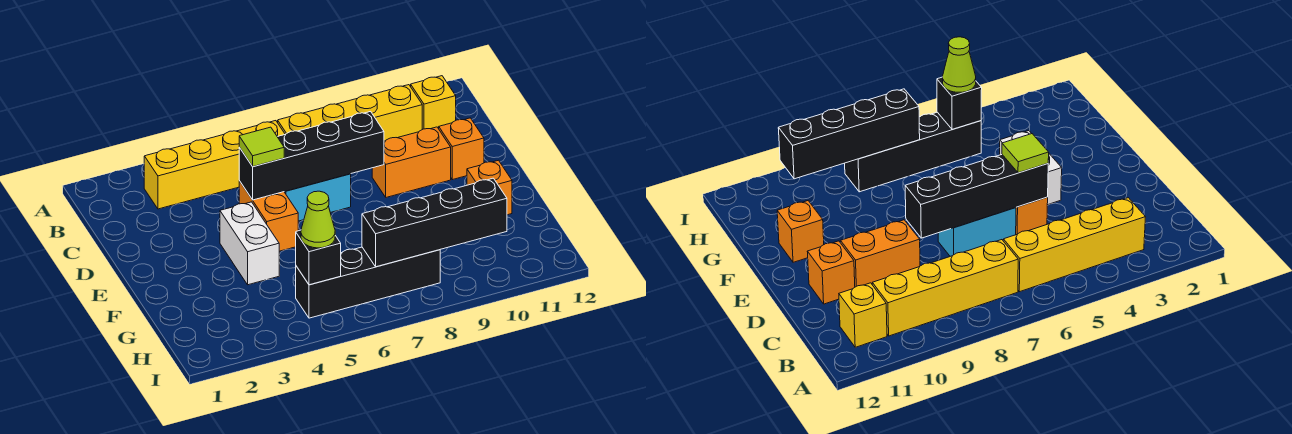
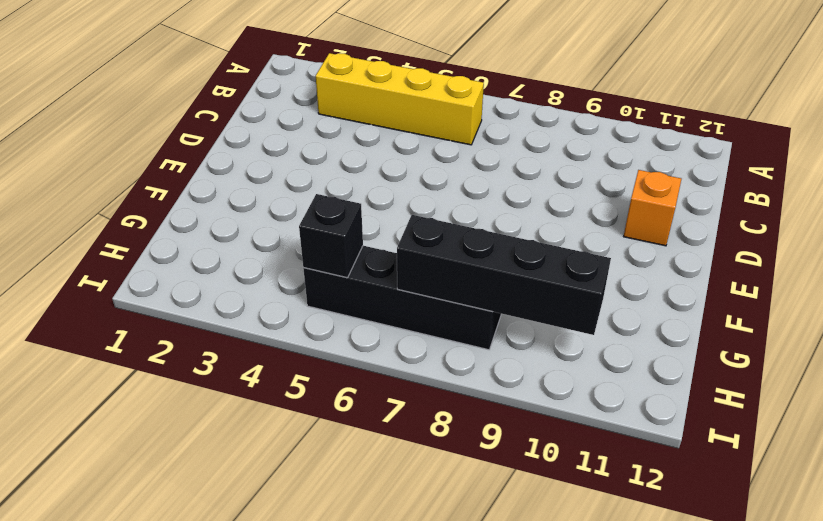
none -> yellow brick B7:B10 level 1
none -> yellow brick B11 level 1
none -> orange brick D5:E5 level 1

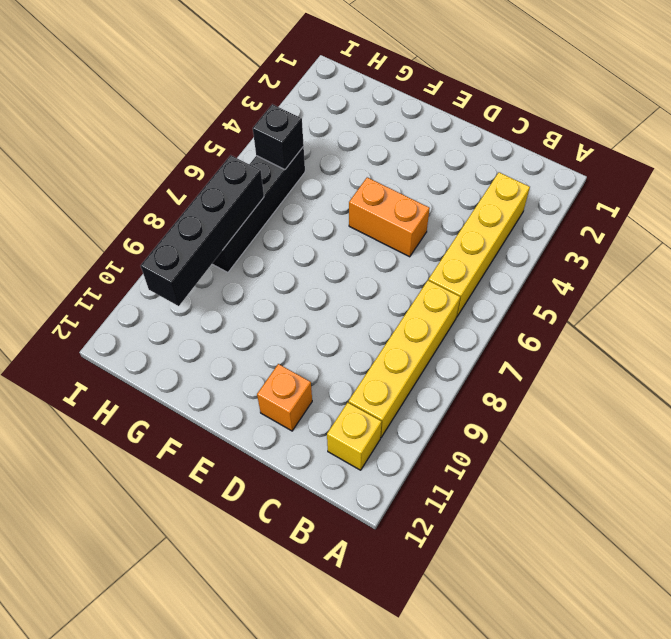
none -> cyan brick D6:D7 level 1
none -> orange brick D9:D10 level 1
none -> white brick E4:F4 level 1

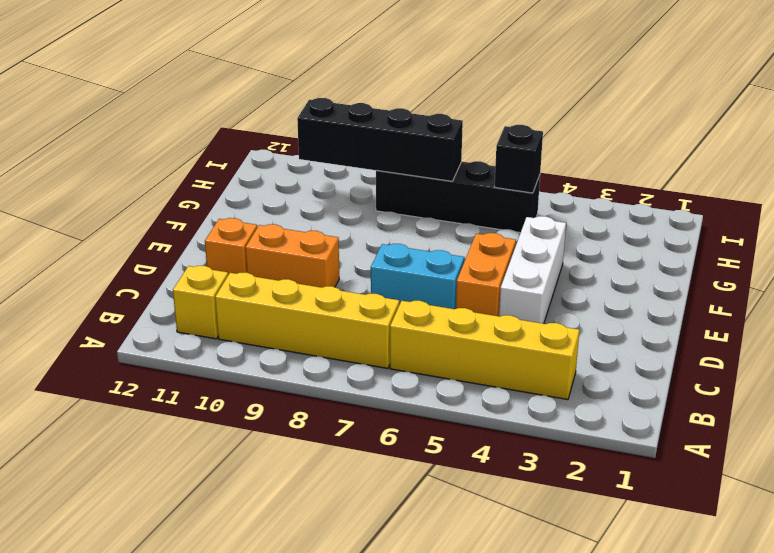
white brick D4:F4 level 1 -> white brick E4:F4 level 1
none -> orange brick F11 level 1
none -> black brick D5:D8 level 2
none -> lime tile D5 level 3

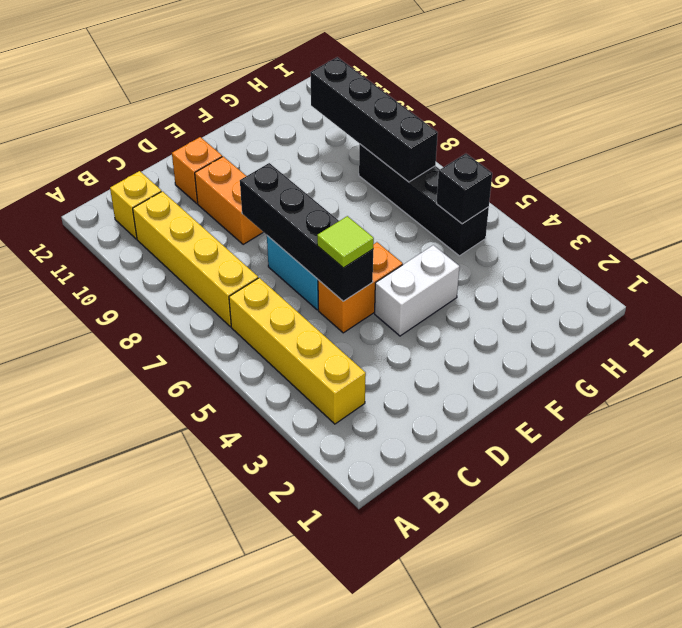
none -> orange brick F11 level 1
none -> lime cone H5 level 3

